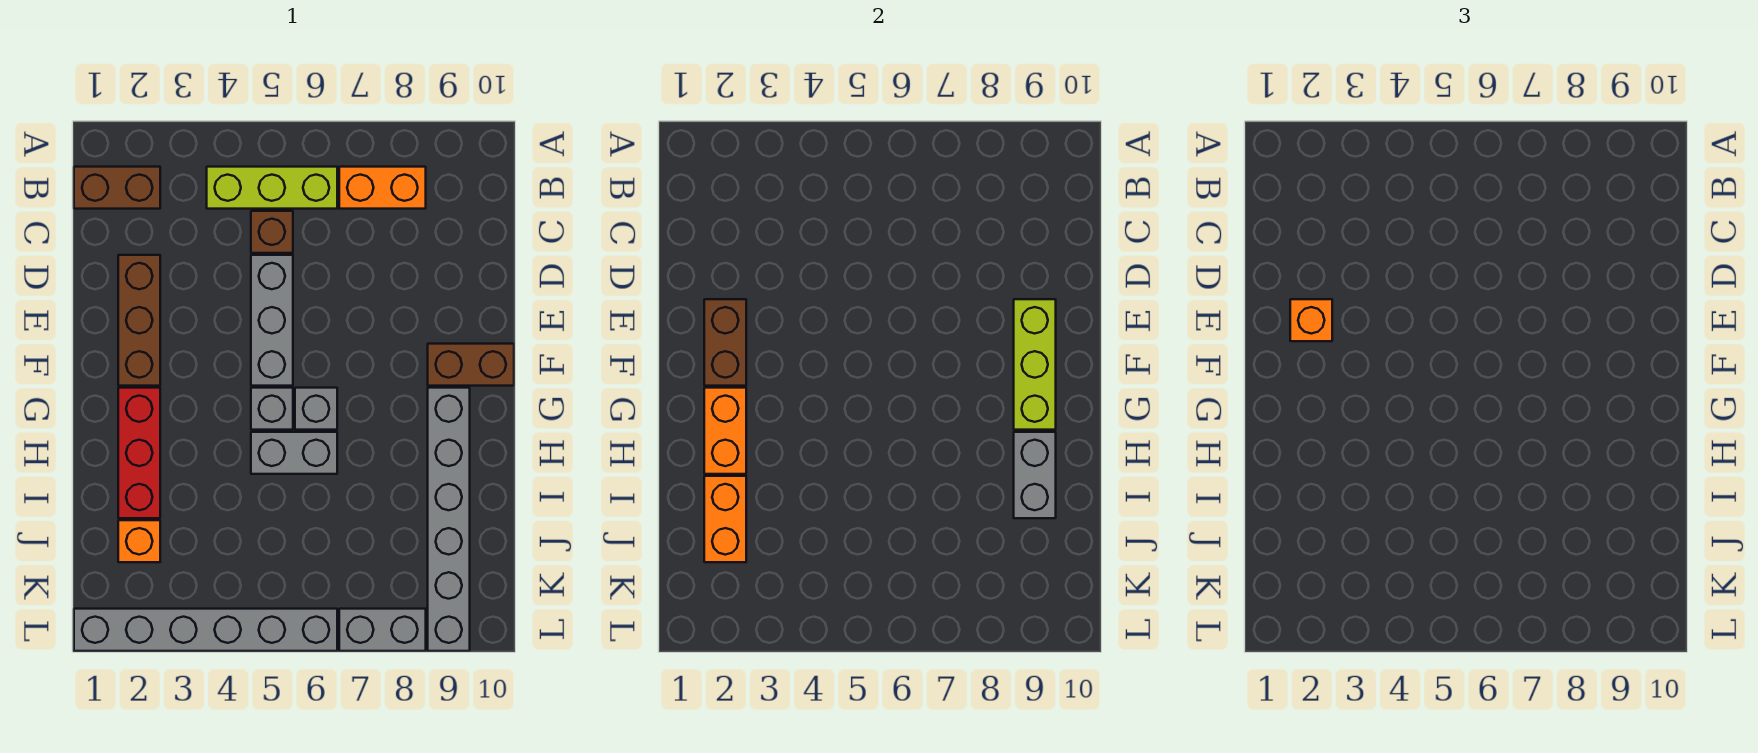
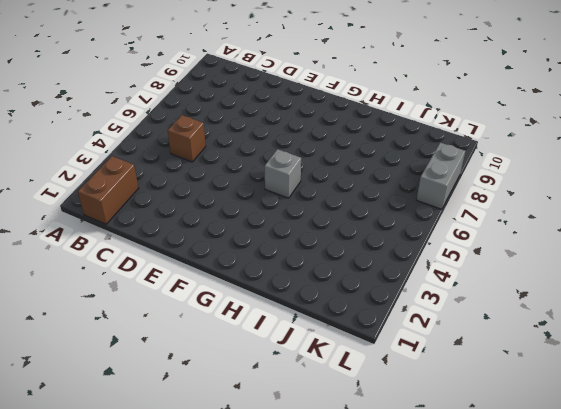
none -> lime brick B4:B6 level 1
none -> orange brick B7:B8 level 1
none -> brown brick D2:F2 level 1

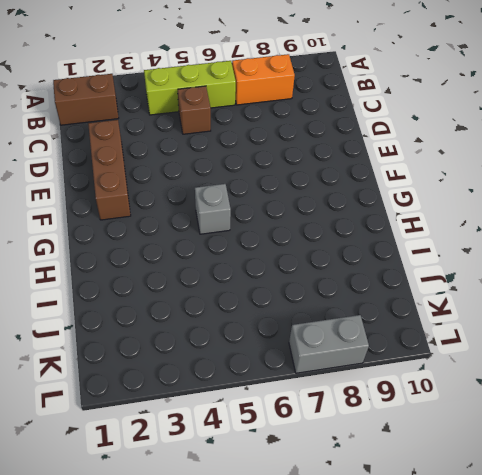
none -> grey brick D5:F5 level 1
none -> brown brick F9:F10 level 1
none -> red brick G2:I2 level 1

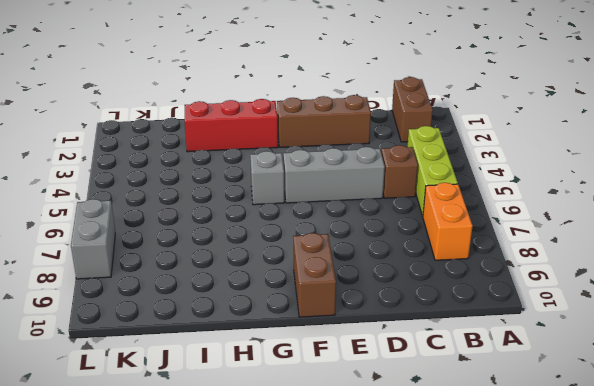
none -> grey brick G6 level 1
none -> grey brick G9:L9 level 1
none -> grey brick H5:H6 level 1

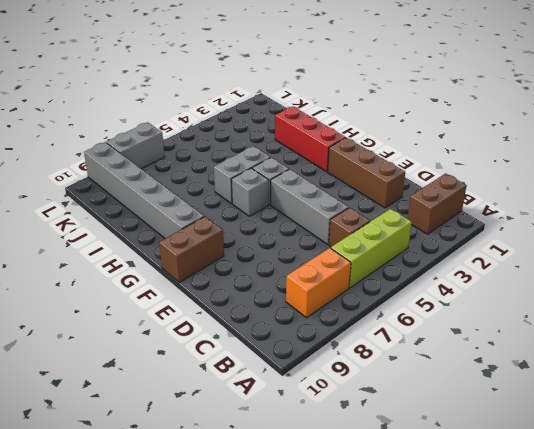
none -> orange brick J2 level 1
none -> grey brick L1:L6 level 1
none -> brown brick E2:F2 level 2

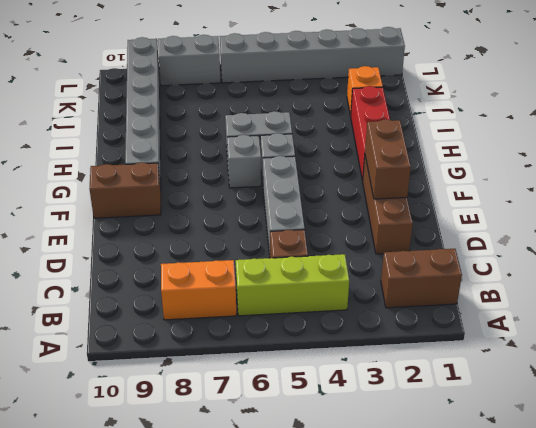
none -> lime brick E9:G9 level 2
none -> orange brick G2:H2 level 2
none -> grey brick H9:I9 level 2

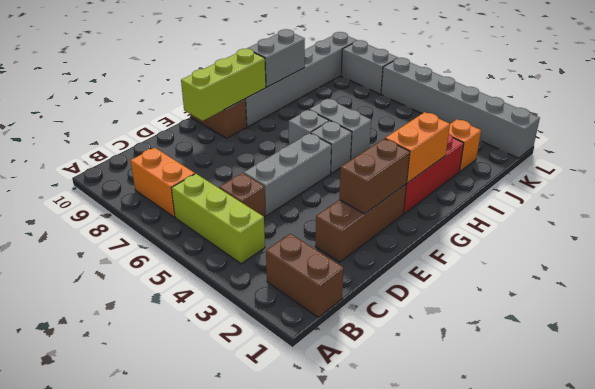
none -> orange brick I2:J2 level 2
none -> orange brick E2 level 3

